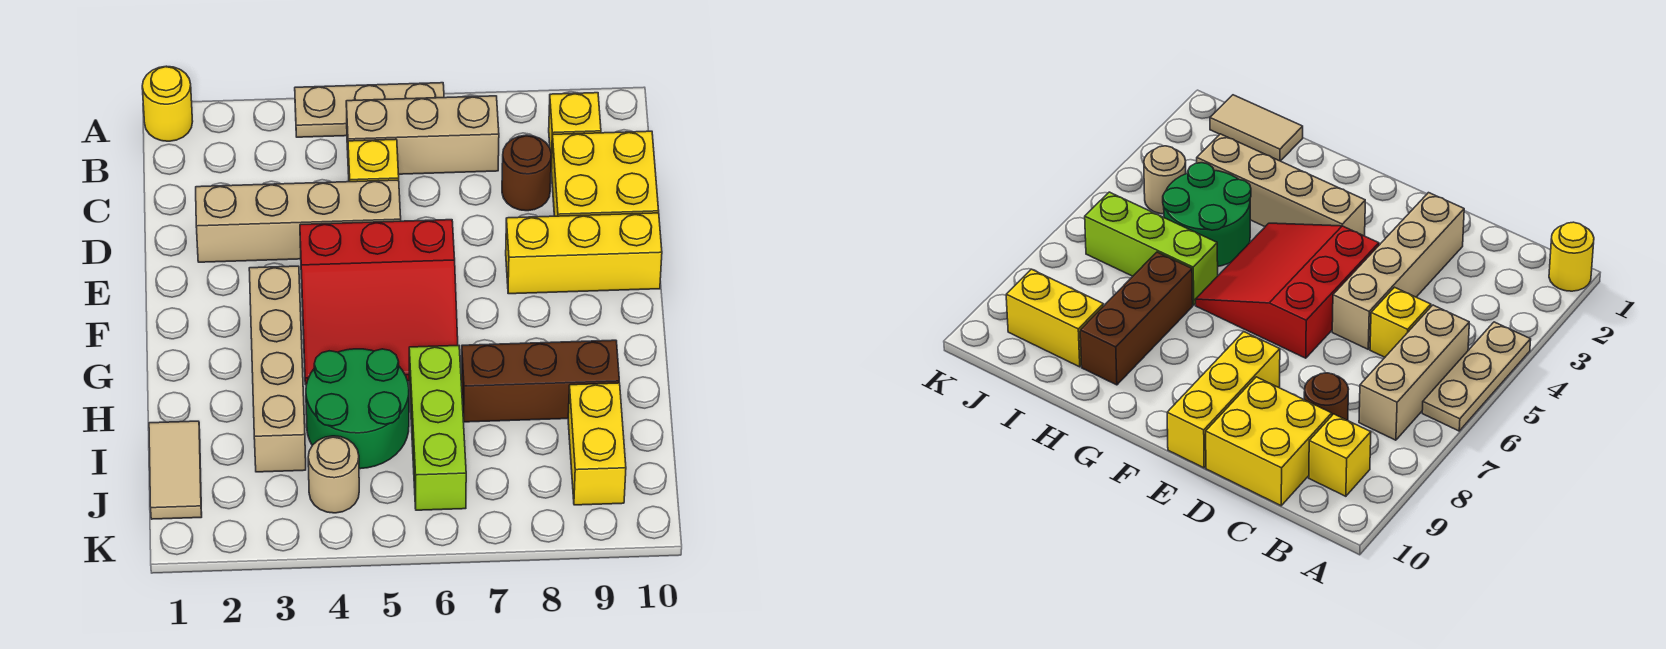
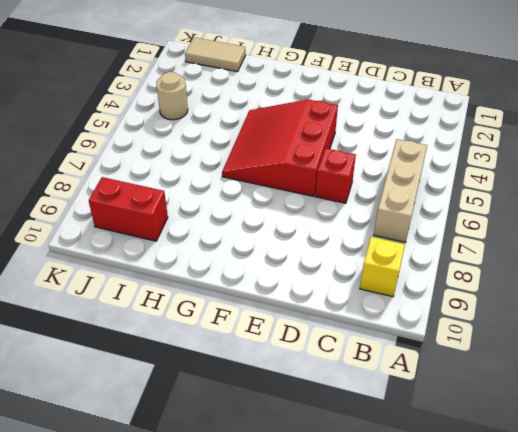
red brick D6 level 1 -> none
red brick I9:J9 level 1 -> yellow brick I9:J9 level 1
none -> yellow round brick A1 level 1
none -> tan plate A4:A6 level 1
none -> yellow brick C5 level 1

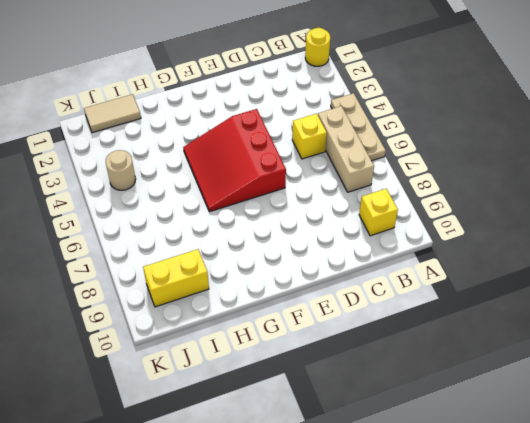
none -> brown round brick C8 level 1
none -> yellow brick C9:D10 level 1
none -> tan brick D2:D5 level 1

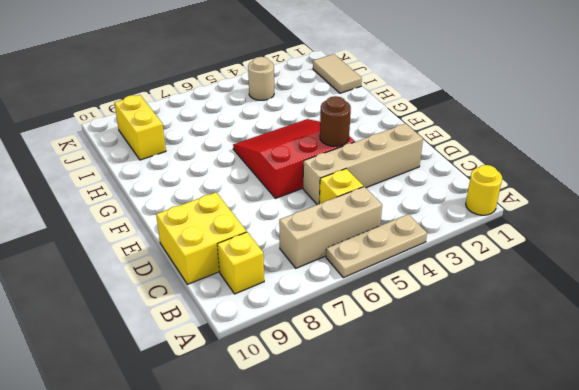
brown round brick E4 level 2 -> brown round brick C8 level 1
none -> yellow brick E8:E10 level 1
none -> tan brick F3:I3 level 1
none -> green round brick H4:I5 level 1

